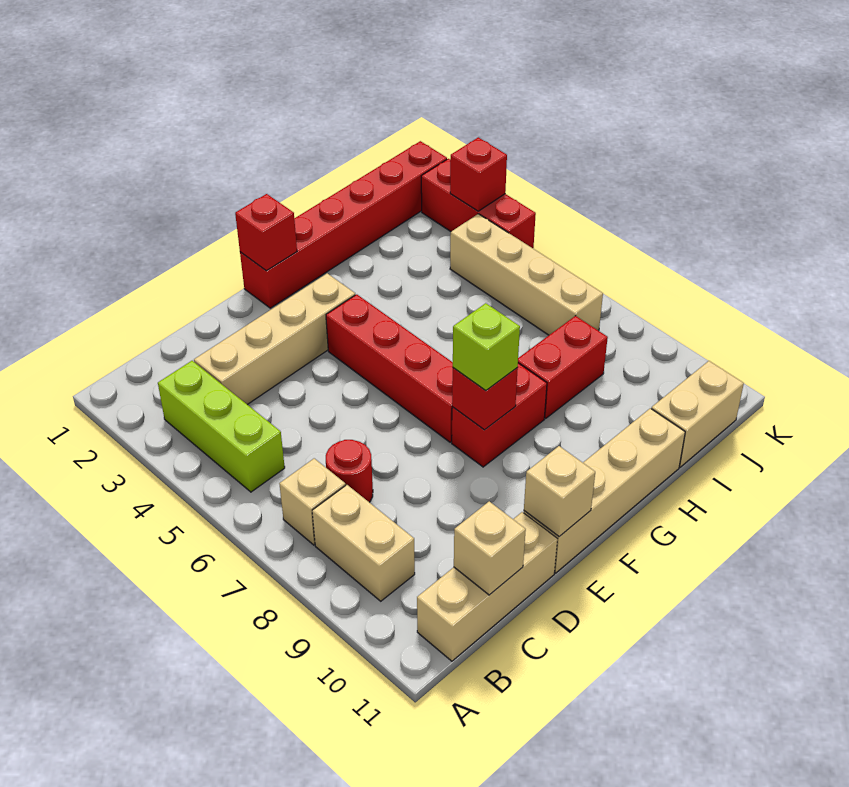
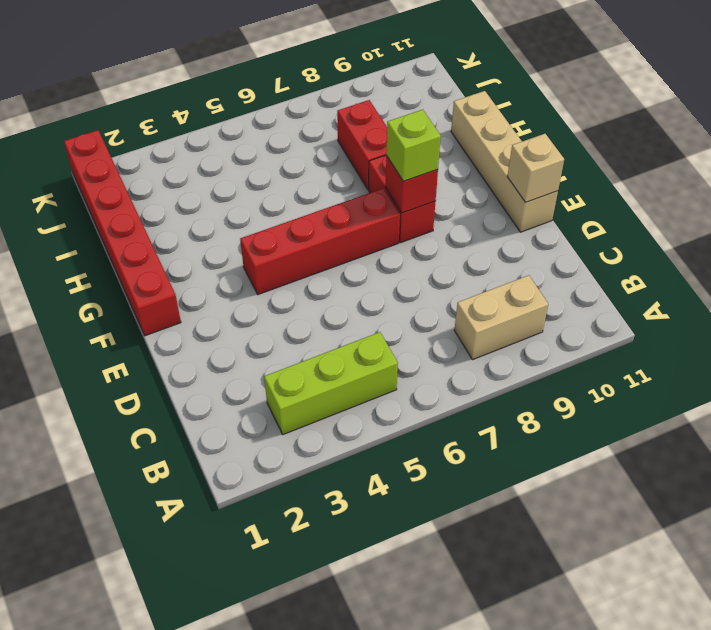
none -> tan brick B7 level 1
none -> tan brick B11:D11 level 1
none -> tan brick C3:F3 level 1

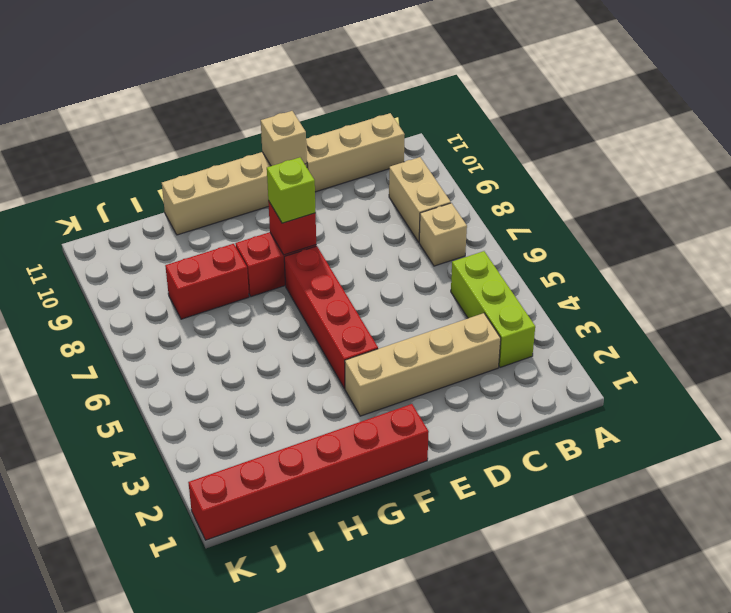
none -> red round brick C7 level 1
none -> tan brick I11:J11 level 1
none -> tan brick J4:J7 level 1

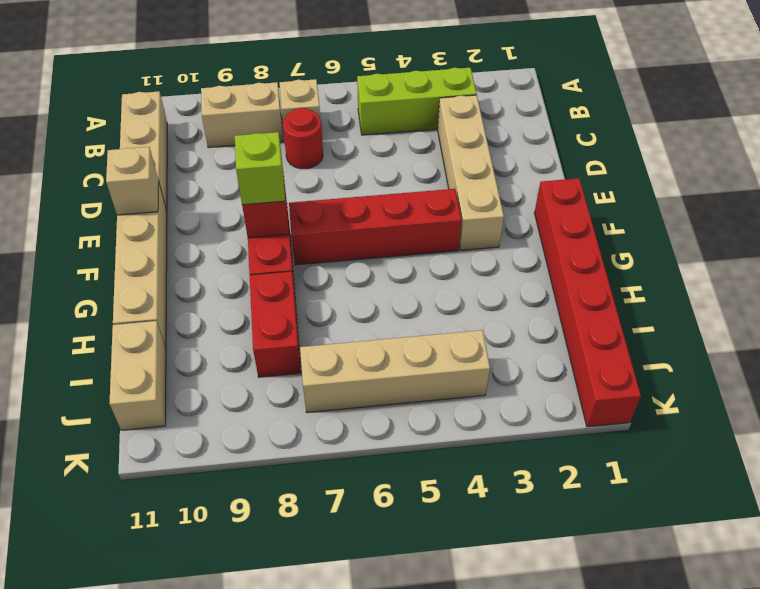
none -> red brick K2:K4 level 1
none -> tan brick C11 level 2
none -> red brick F1 level 2

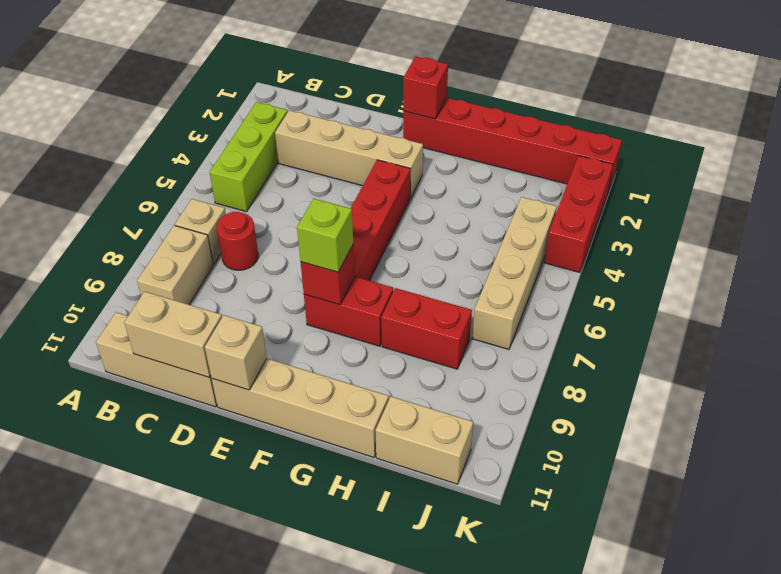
tan brick C11:D11 level 2 -> tan brick C11 level 2
none -> red brick K3 level 2

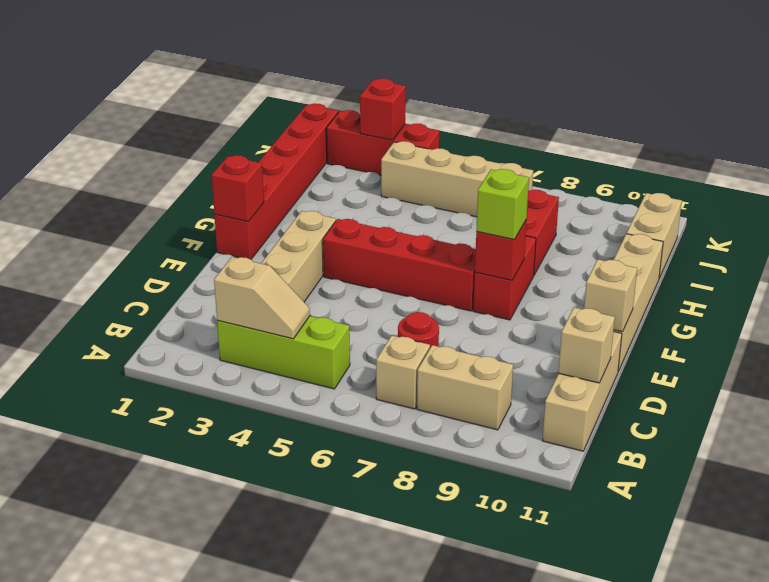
tan slope B3:B4 level 2 top 3 -> none

